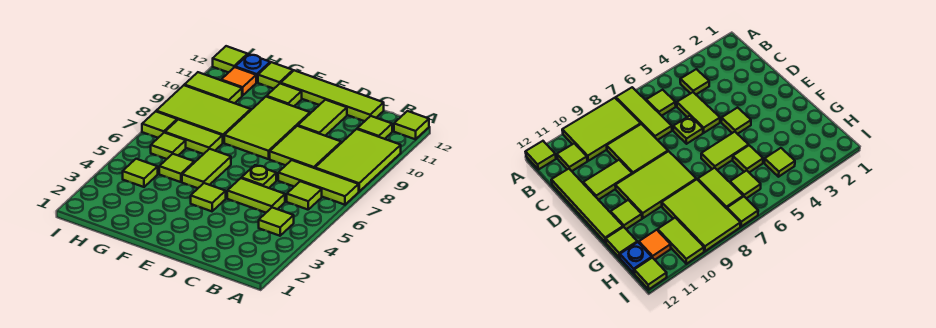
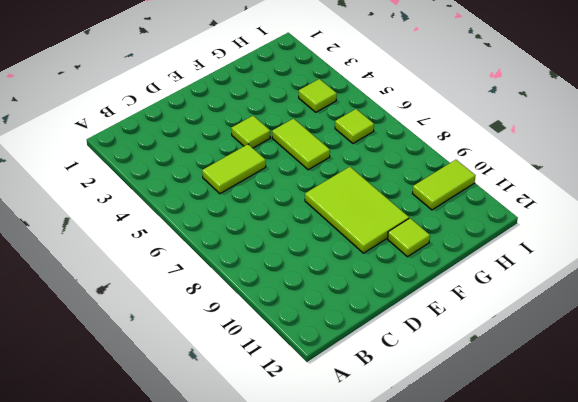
none -> lime tile A7:C7 level 1
none -> lime tile A8:B10 level 1
none -> lime tile A12 level 1

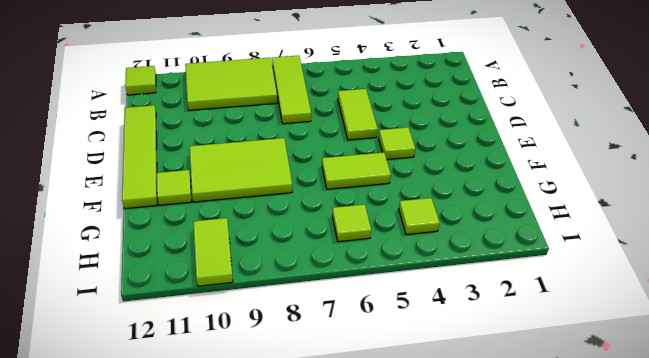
none -> lime tile B4 level 1
none -> lime tile B6 level 1
none -> lime tile B11 level 1

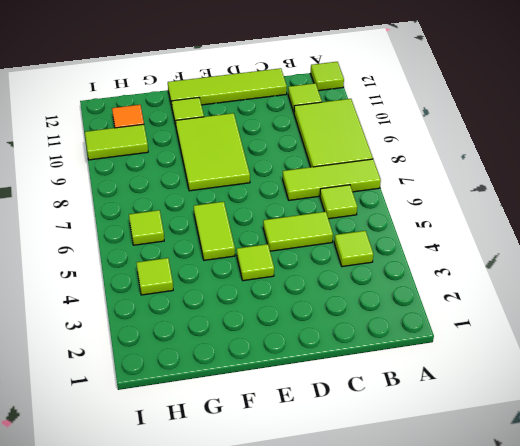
none -> lime tile C8:D9 level 1
none -> lime plate D6 level 1
none -> lime tile D10:D11 level 1

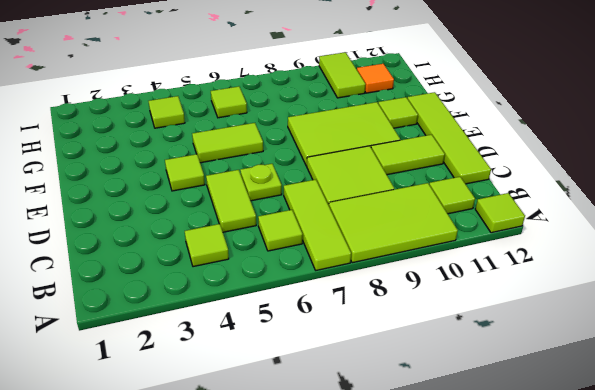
none -> lime tile G5 level 1
none -> lime tile G7:H7 level 1
none -> lime tile G8:I9 level 1

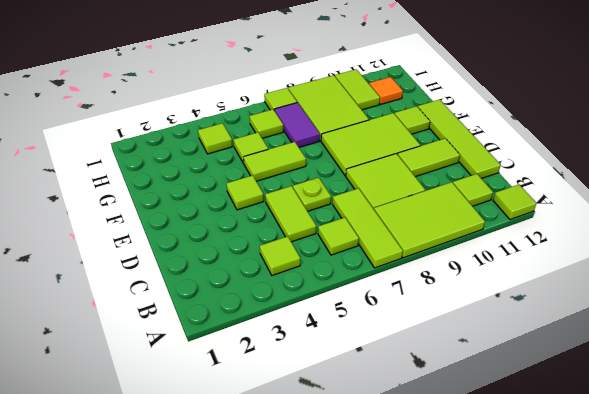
purple tile G7:H7 level 1 -> lime tile G7:H7 level 1
none -> lime tile G12 level 1
none -> blue plate H12 level 1
none -> lime tile I12 level 1

